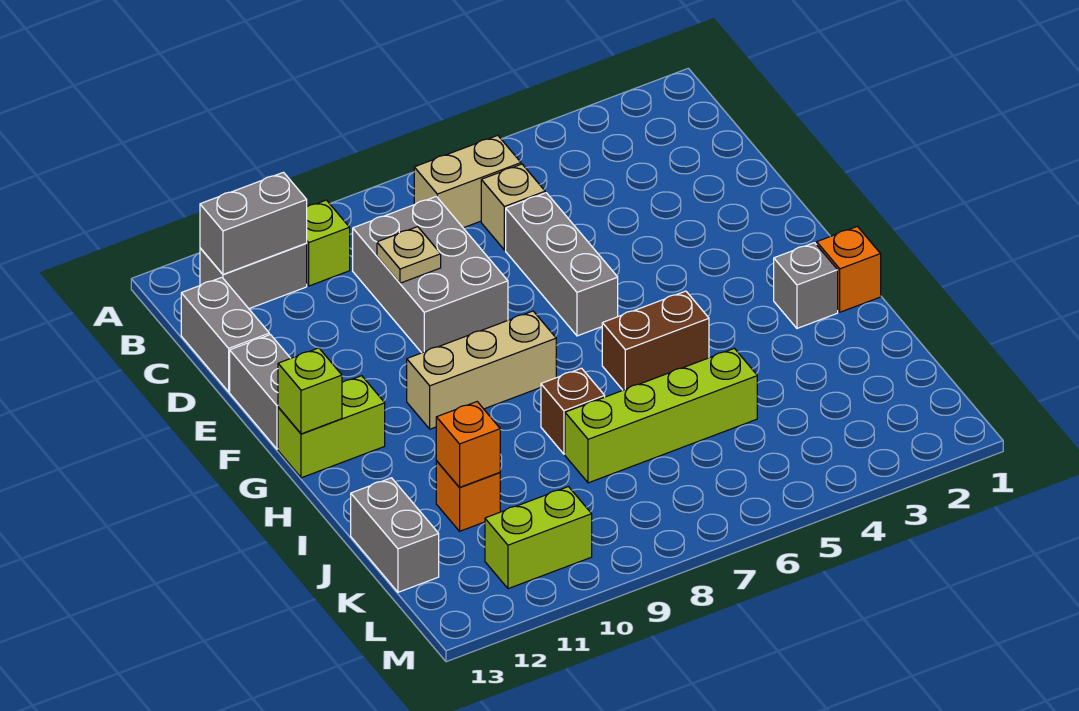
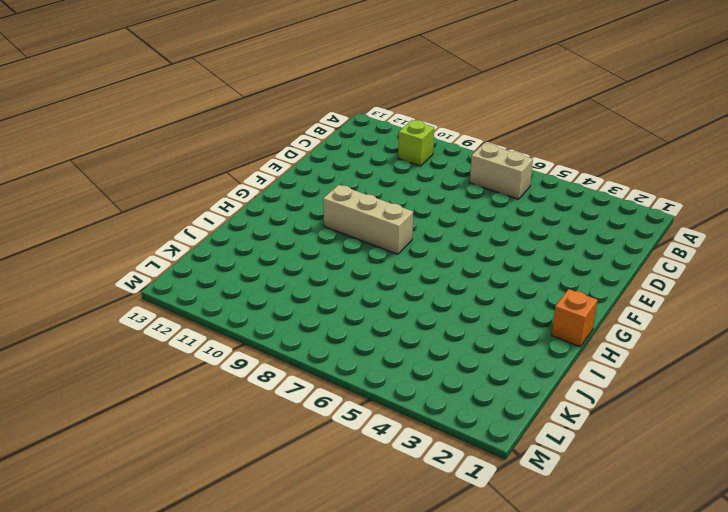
none -> grey brick B11:B12 level 1
none -> tan brick C6 level 1
none -> grey brick C8:E9 level 1

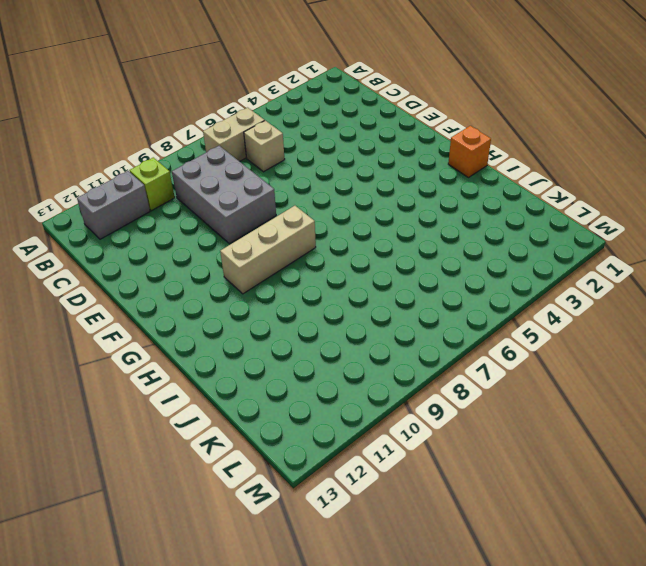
none -> grey brick C13:D13 level 1
none -> grey brick D6:F6 level 1
none -> grey brick E13:F13 level 1

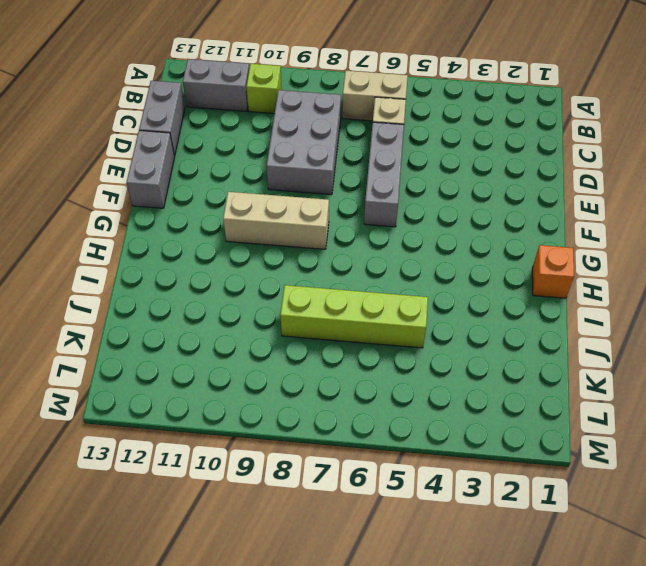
none -> lime brick G12:G13 level 1
none -> grey brick H2 level 1
none -> brown brick H5:H6 level 1

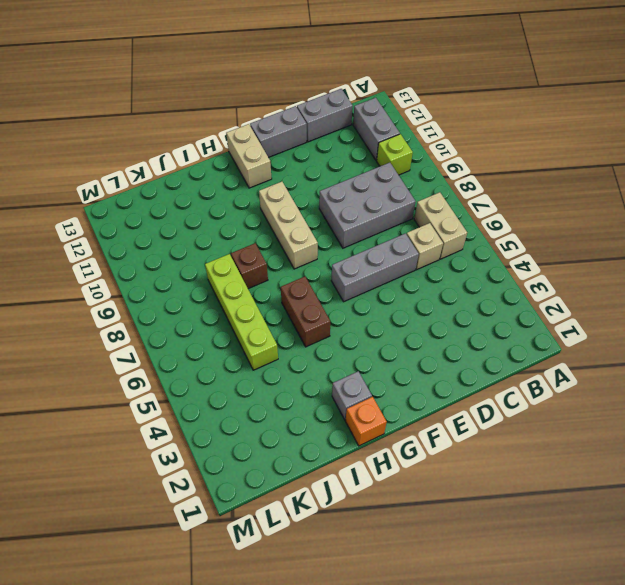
tan brick G12:G13 level 1 -> lime brick G12:G13 level 1
none -> orange brick J11 level 1
none -> grey brick J13:K13 level 1
none -> lime brick L10:L11 level 1

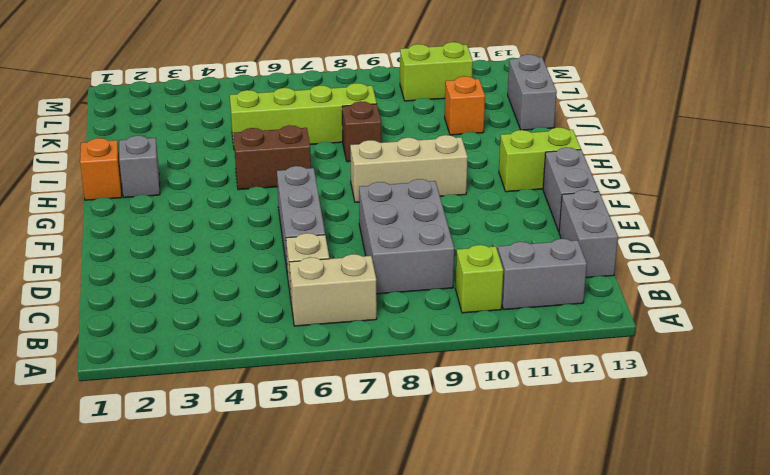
none -> grey brick B11:B12 level 2
none -> tan plate D9 level 2
none -> lime brick G13 level 2

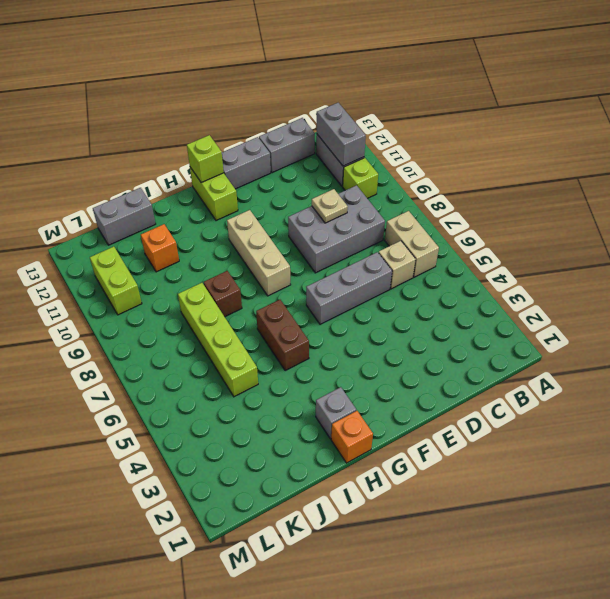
none -> orange brick J11 level 2

